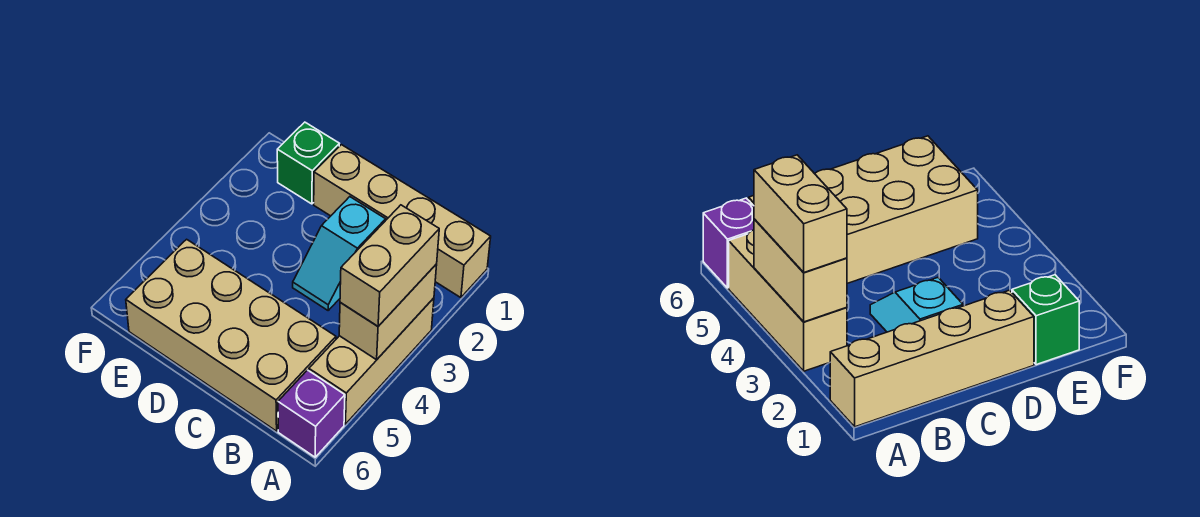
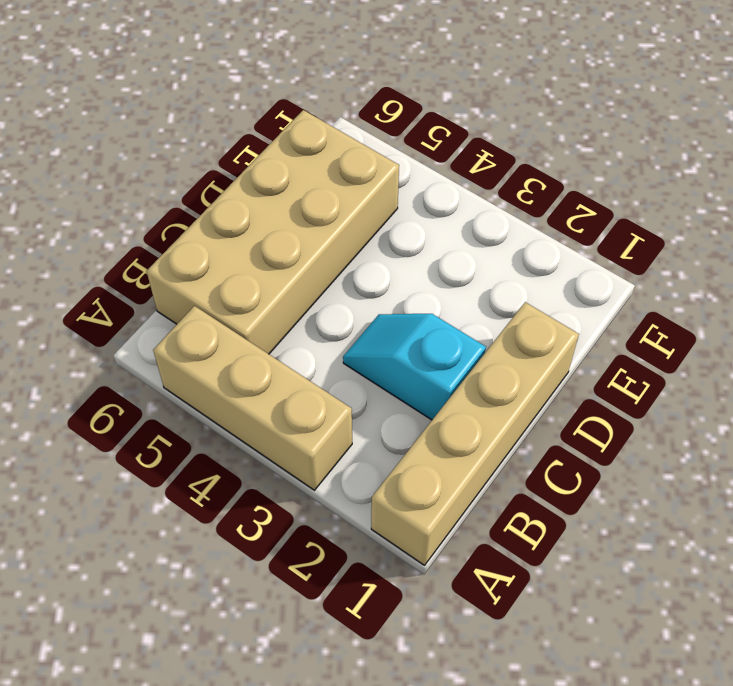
none -> purple brick A6 level 1
none -> green brick E1 level 1

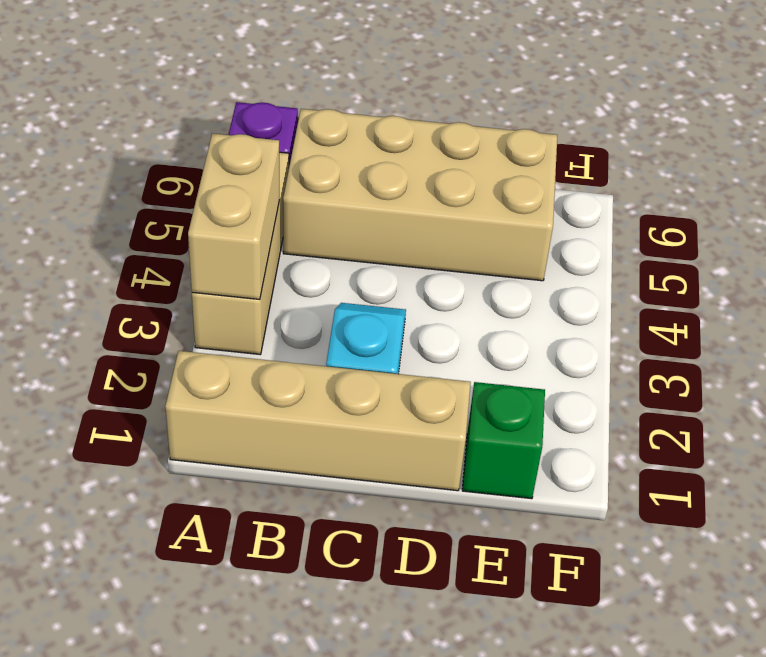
none -> tan brick A3:A4 level 3

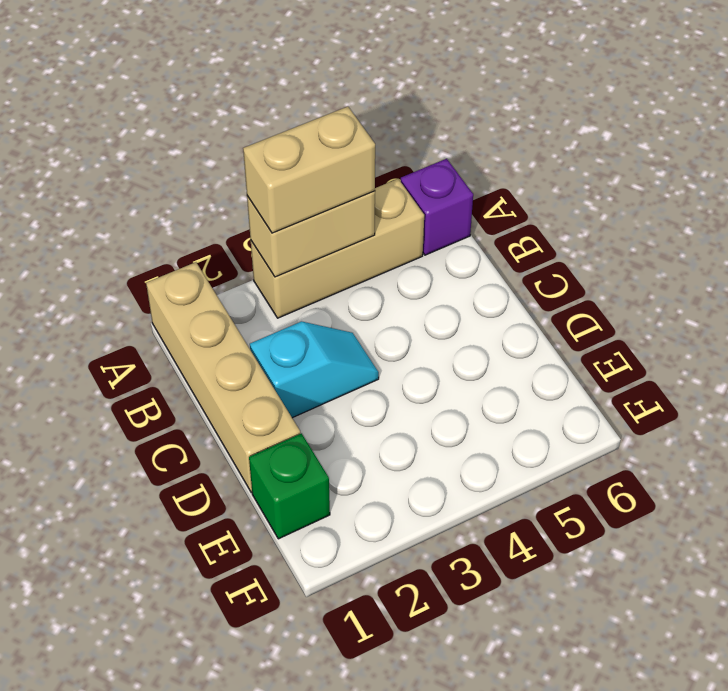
none -> tan brick B5:E6 level 1

